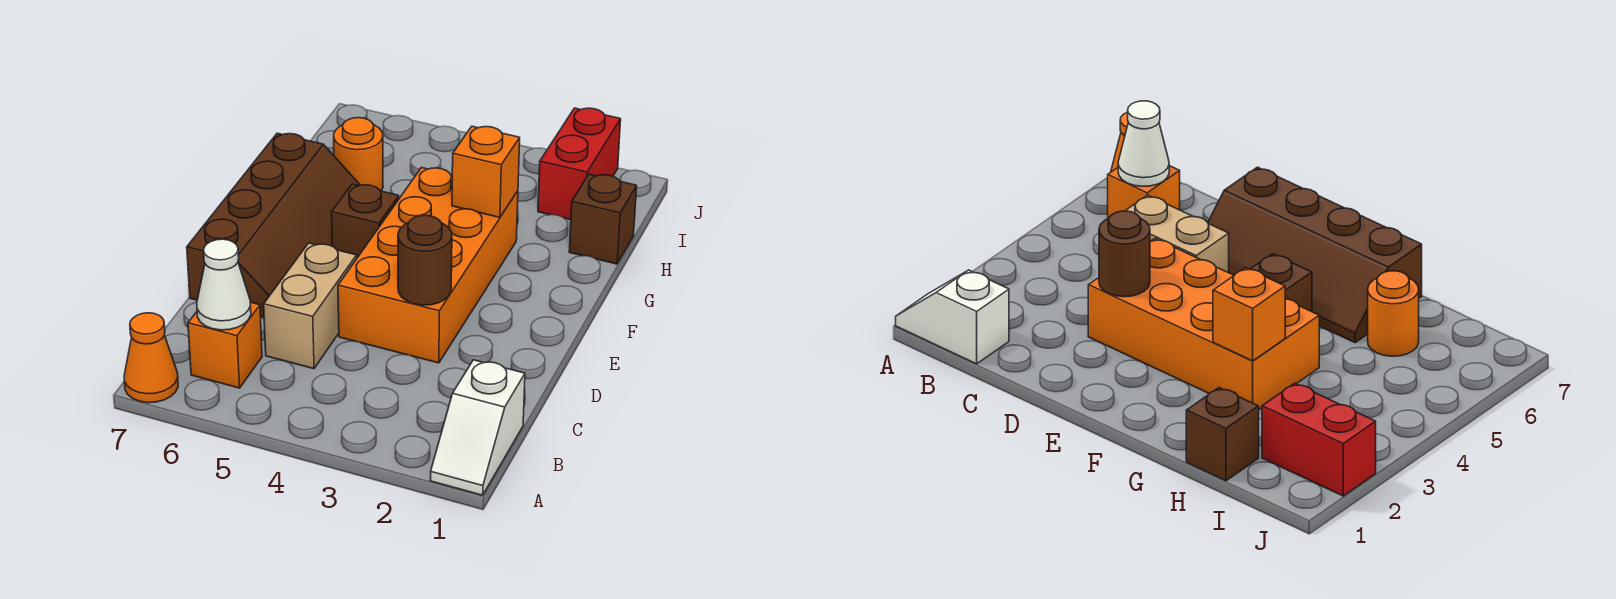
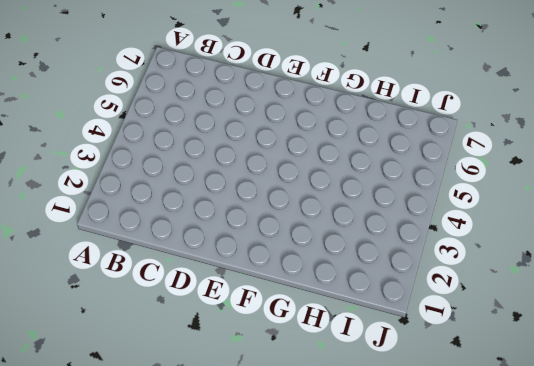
none -> white slope A1:B1 level 1 top B
none -> orange cone A7 level 1
none -> orange brick B6 level 1

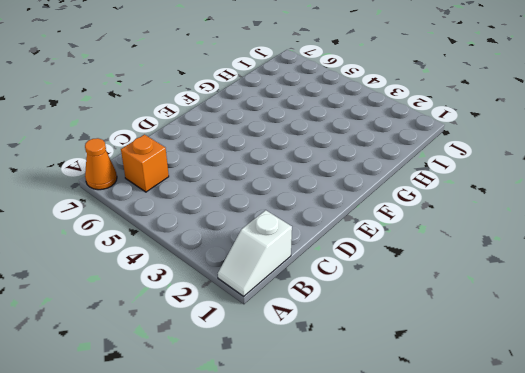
none -> tan brick C5:D5 level 1
none -> orange brick D3:G4 level 1
none -> brown slope D6:G7 level 1 top 7

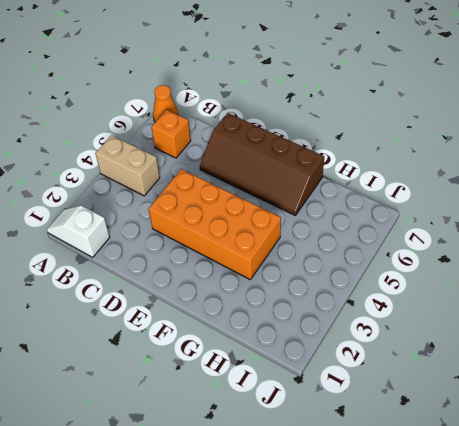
tan brick A4:B4 level 1 -> tan brick C5:D5 level 1
none -> brown brick F5 level 1
none -> brown brick H1 level 1
none -> orange round brick H6 level 1

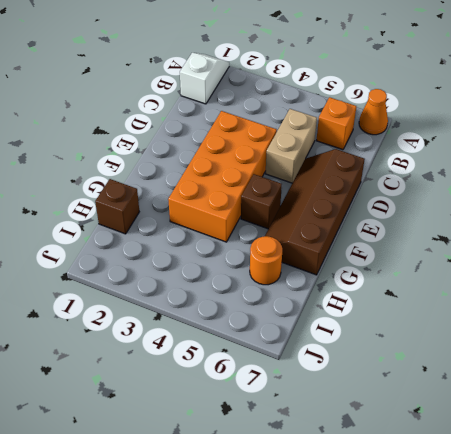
none -> red brick I2:J2 level 1
none -> white cone B6 level 2
none -> brown round brick D3 level 2

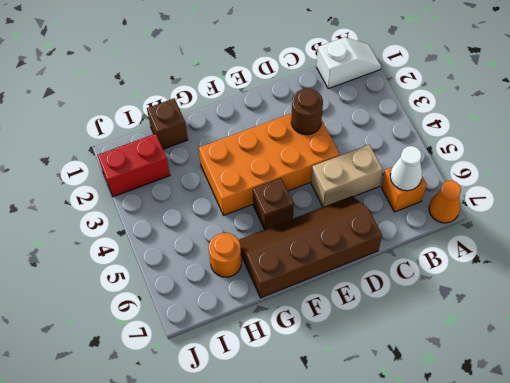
none -> orange brick G3 level 2

